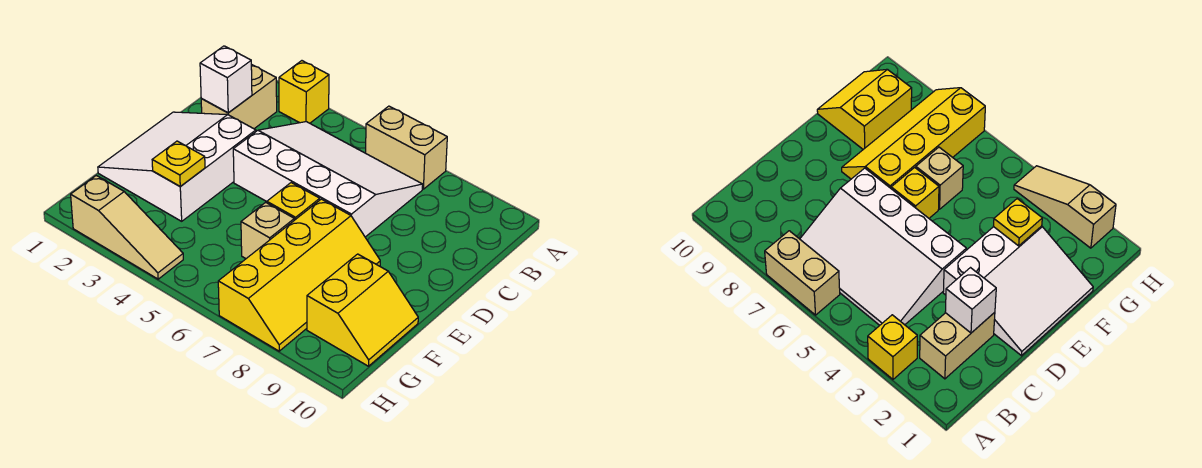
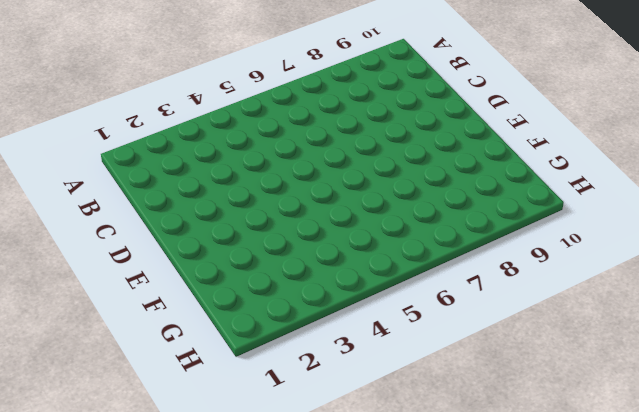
none -> yellow brick A3 level 1
none -> tan brick A6:A7 level 1
none -> tan brick B2:C2 level 1

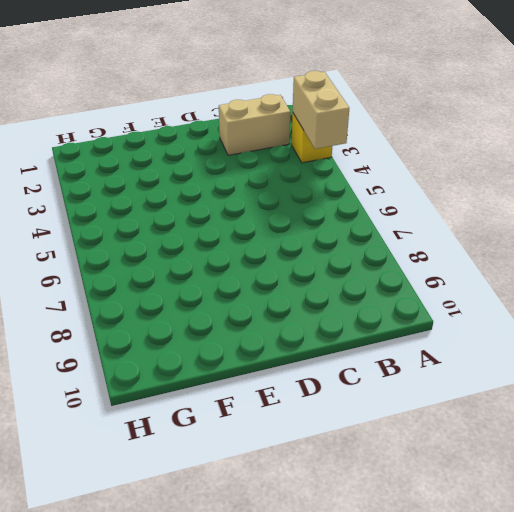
tan brick A3:A4 level 2 -> tan brick A6:A7 level 1
none -> white slope B4:D7 level 1 top D
none -> white slope D1:F3 level 1 top 3
none -> yellow brick E6 level 1

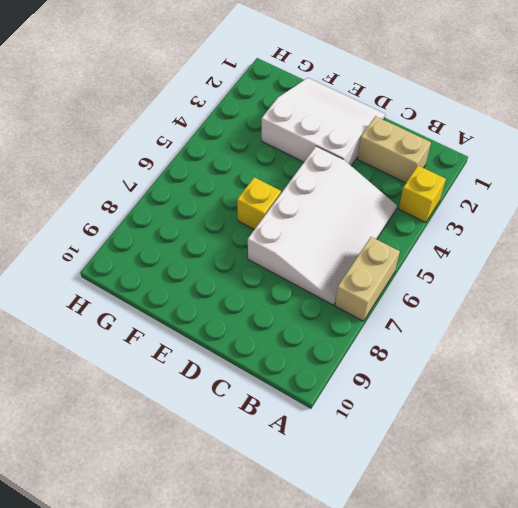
none -> yellow slope E7:H8 level 1 top 7
none -> tan brick F6 level 1
none -> yellow slope F9:G10 level 1 top 9

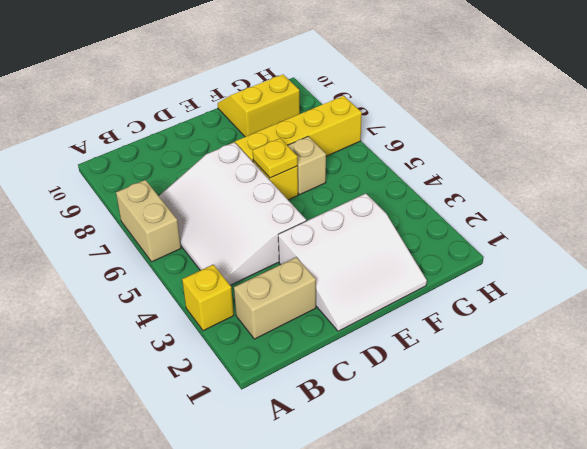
yellow plate E6 level 2 -> yellow plate F3 level 2
none -> tan slope H2:H4 level 1 top 2
none -> white brick C2 level 2

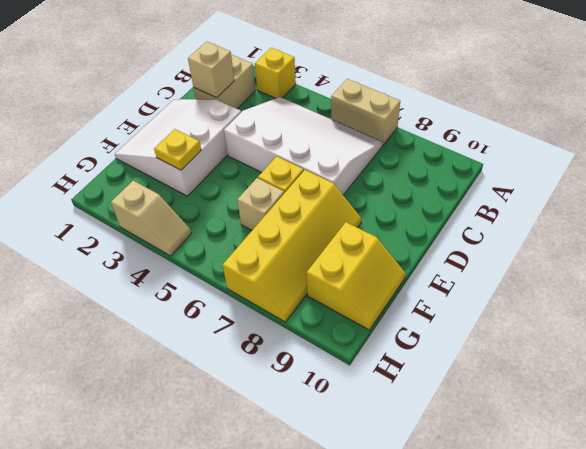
tan brick C2 level 2 -> white brick C2 level 2
tan slope H3:H4 level 1 top 3 -> tan slope H2:H4 level 1 top 2

